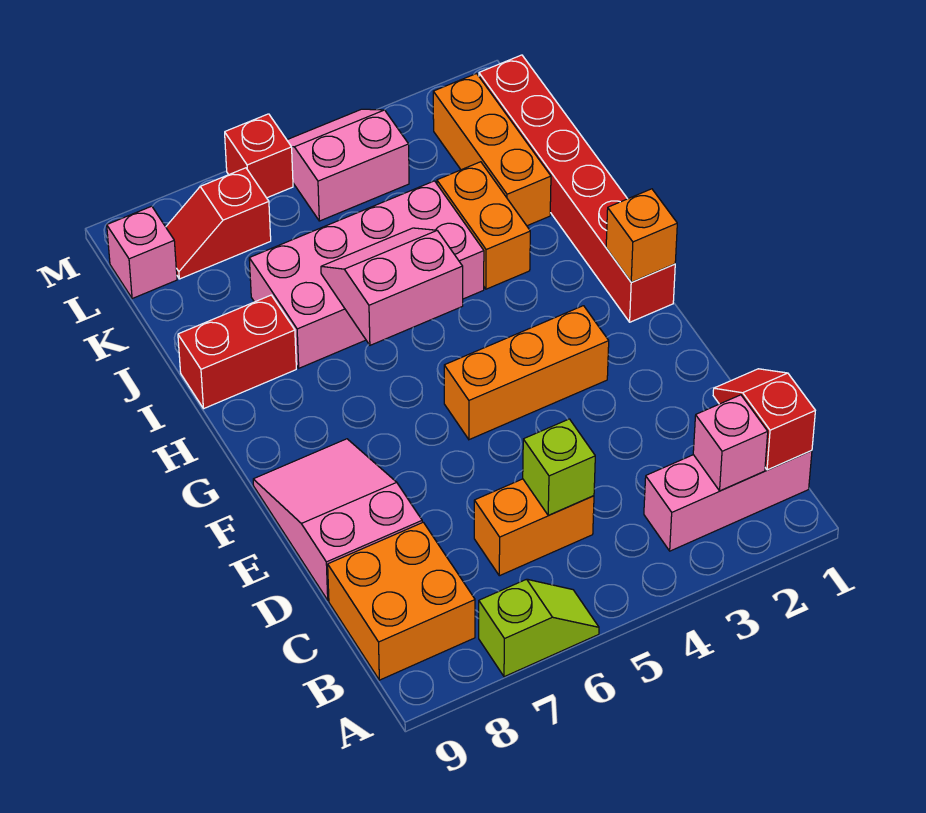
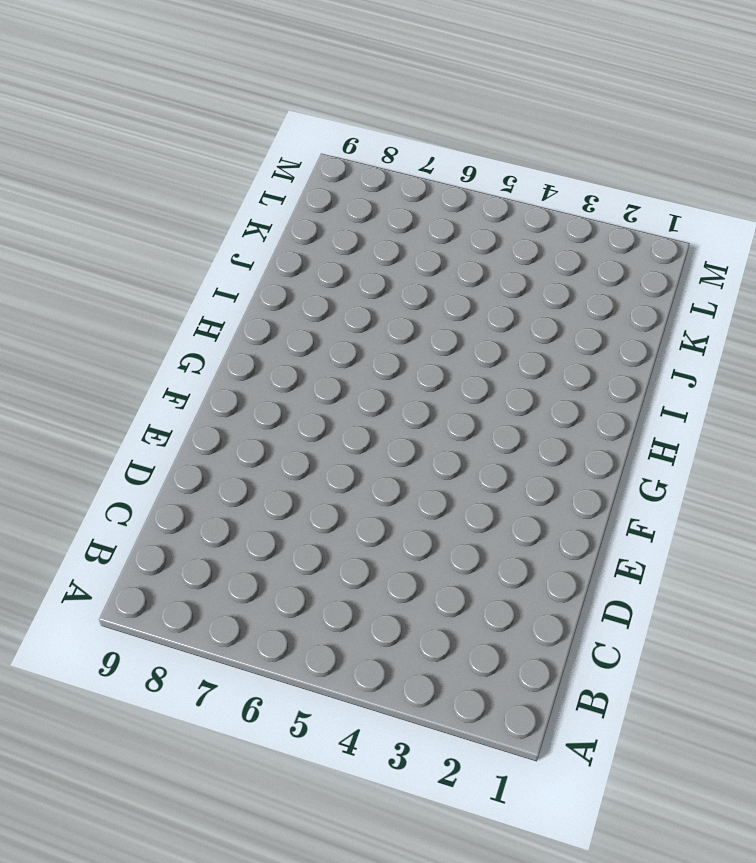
none -> lime slope A6:A7 level 1 top 7
none -> pink brick B1:B3 level 1
none -> orange brick B8:C9 level 1

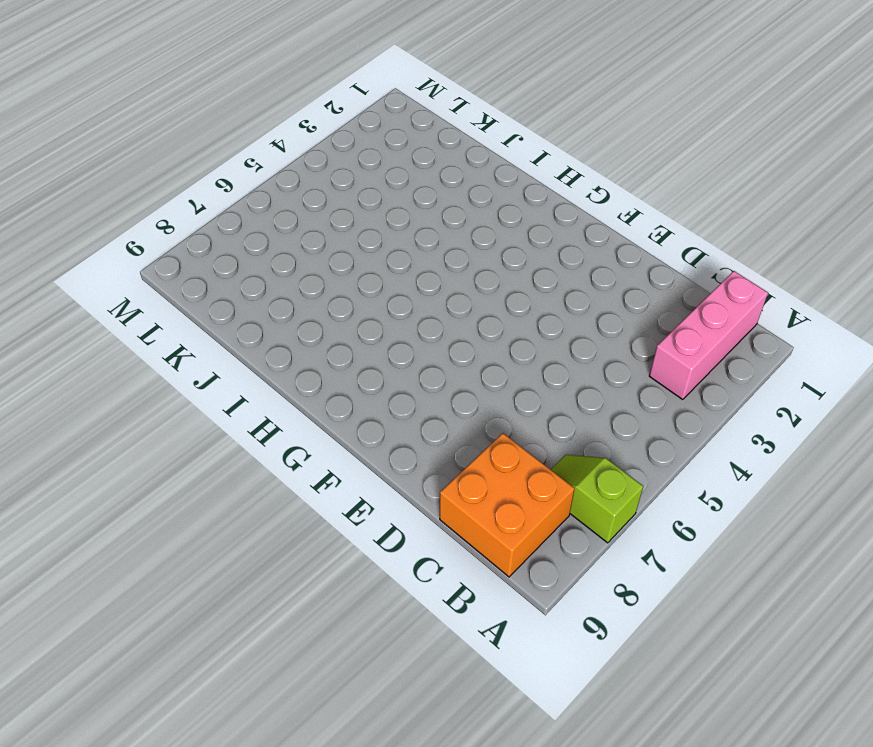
lime slope A7:B7 level 1 top A -> lime slope A6:A7 level 1 top 7
none -> orange brick C5:C6 level 1
none -> pink slope D8:F9 level 1 top D
none -> orange brick F3:F5 level 1

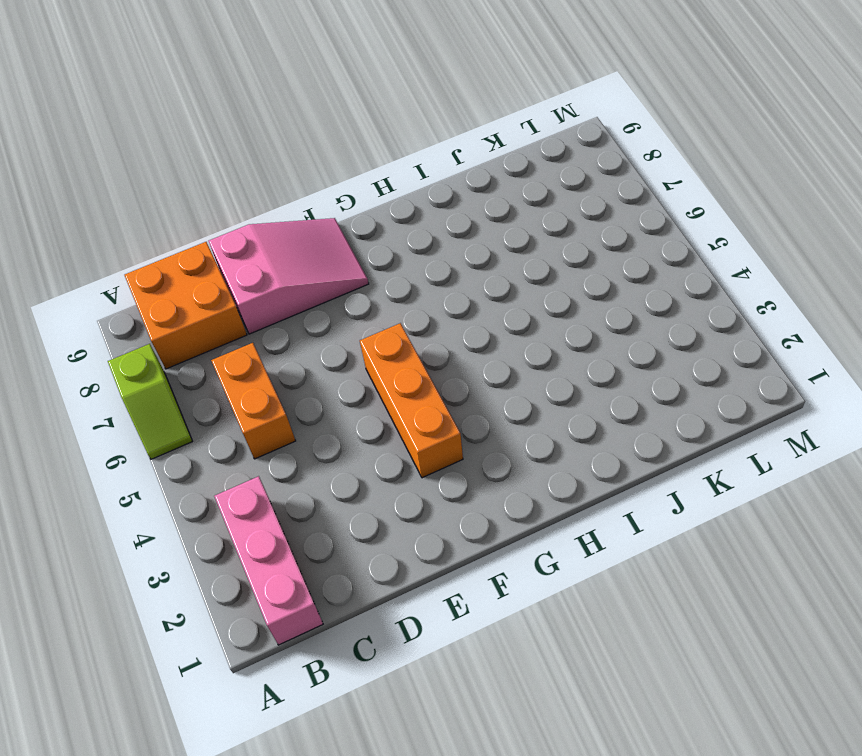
none -> red brick G1:L1 level 1
none -> orange brick I3:J3 level 1
none -> pink brick I4:J7 level 1

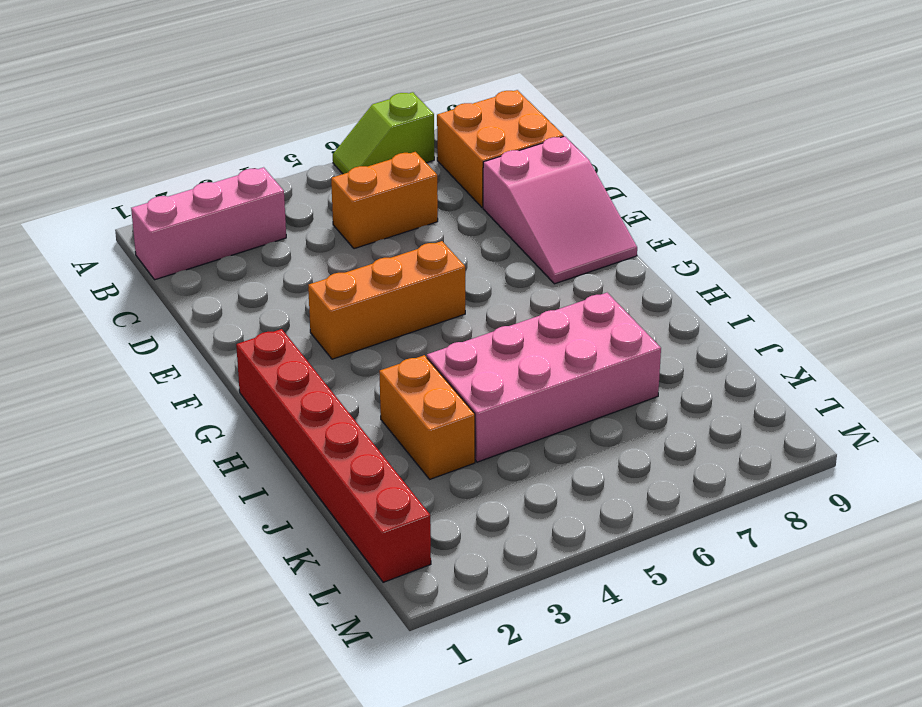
none -> red brick I8:I9 level 1
none -> orange brick J2:L2 level 1
none -> pink slope L4:M5 level 1 top L

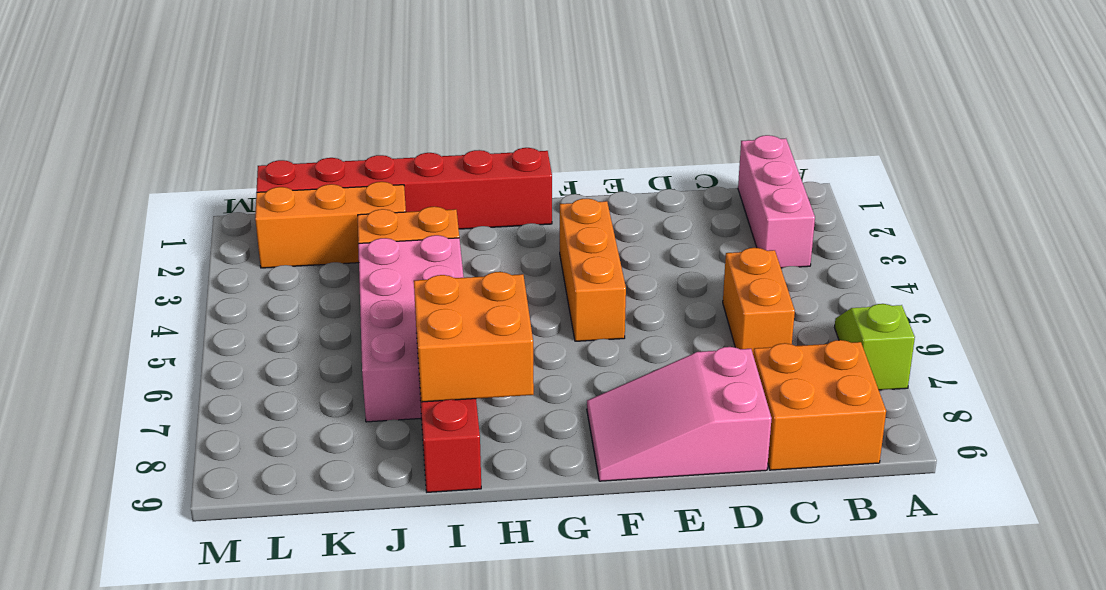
orange brick H7:I8 level 2 -> none
none -> pink slope L4:M5 level 1 top L
none -> red slope L7:L8 level 1 top 7
none -> pink brick L9 level 1

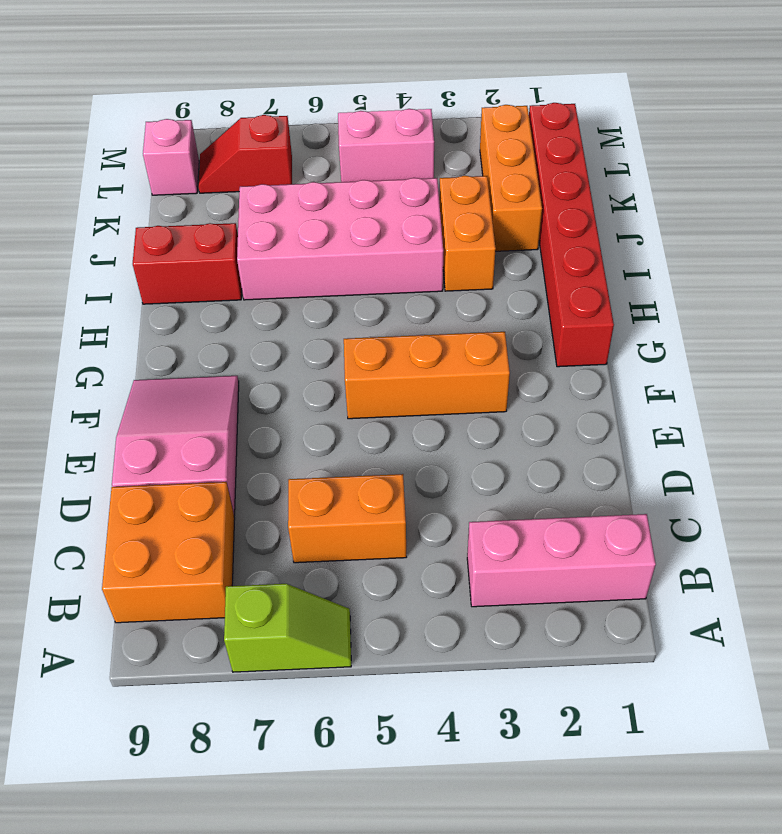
none -> red brick M6 level 1
none -> red slope B1:C1 level 2 top B
none -> pink brick B2 level 2

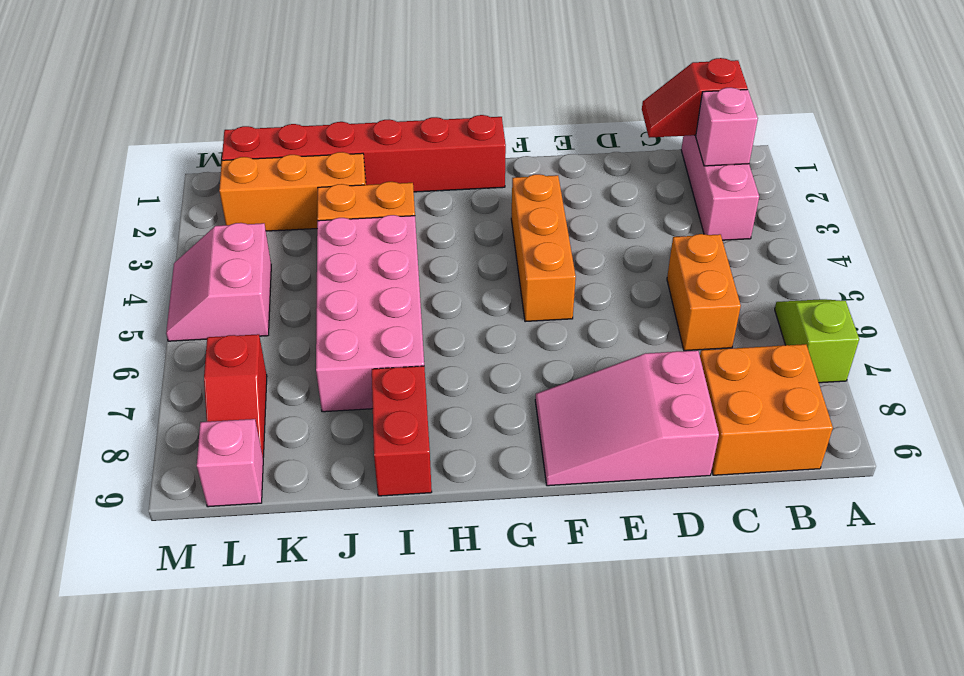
none -> red brick M6 level 1
none -> lime brick C5 level 2
none -> orange brick G1 level 2

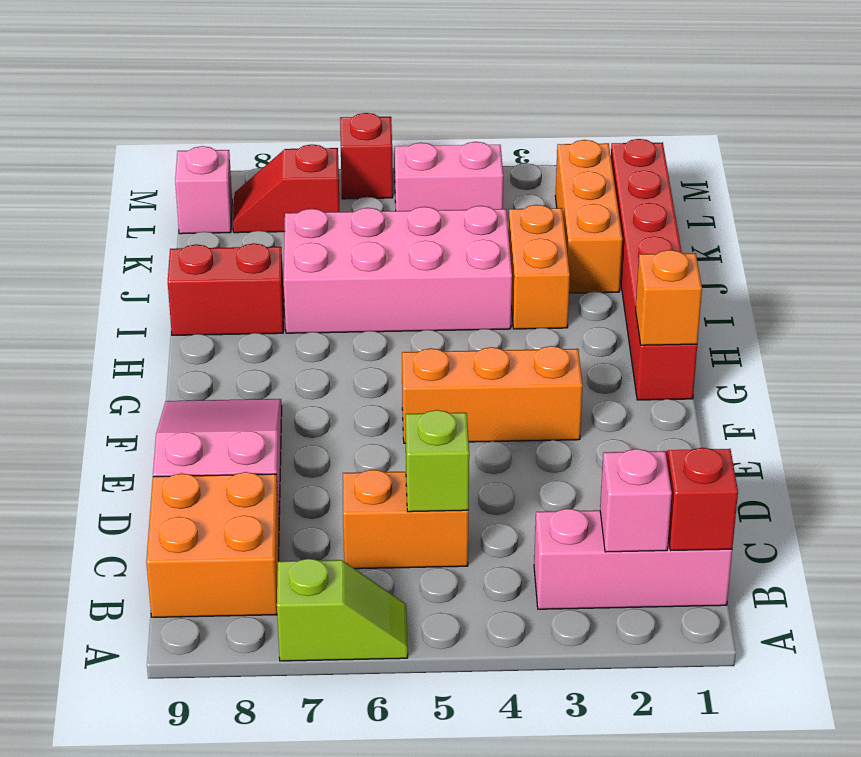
none -> pink slope H5:I6 level 2 top H

